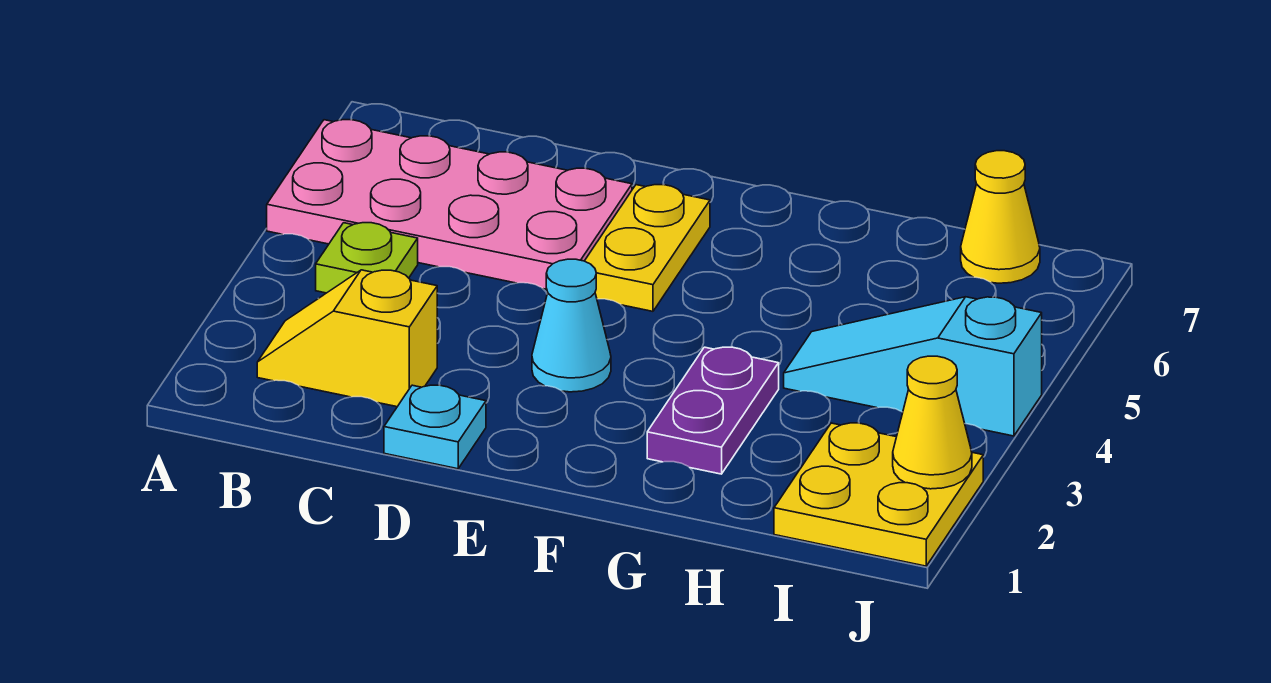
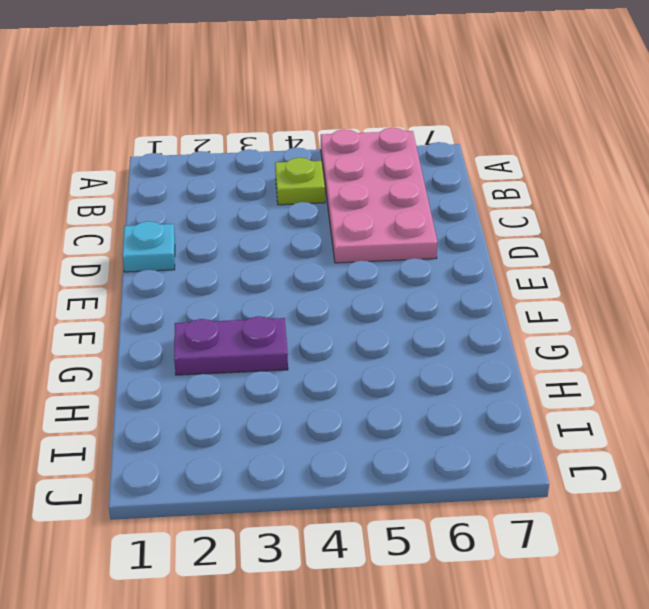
none -> yellow slope B2:C2 level 1 top C
none -> cyan cone E3 level 1

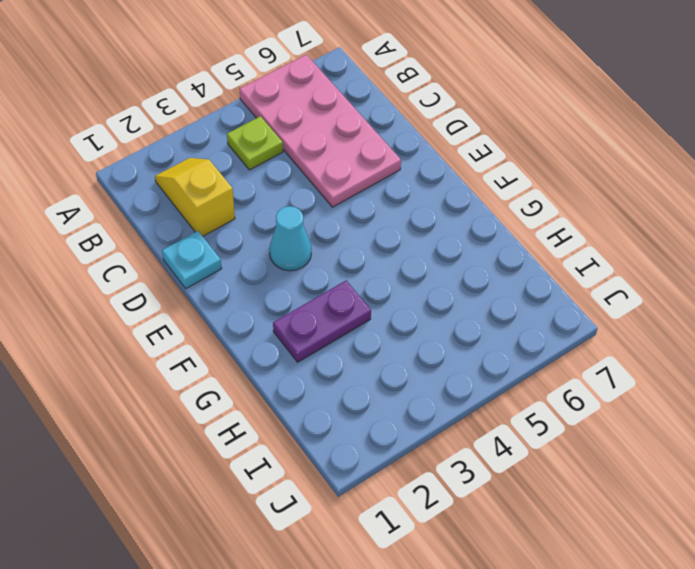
none -> yellow plate E5:E6 level 1
none -> cyan slope H4:J4 level 1 top J

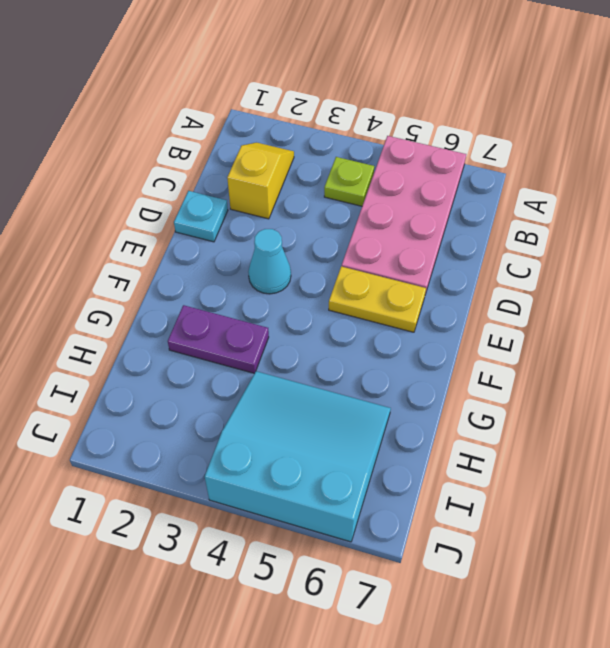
cyan slope H4:J6 level 1 top J -> cyan slope H4:J4 level 1 top J
none -> yellow plate I1:J2 level 1
none -> yellow cone I7 level 1

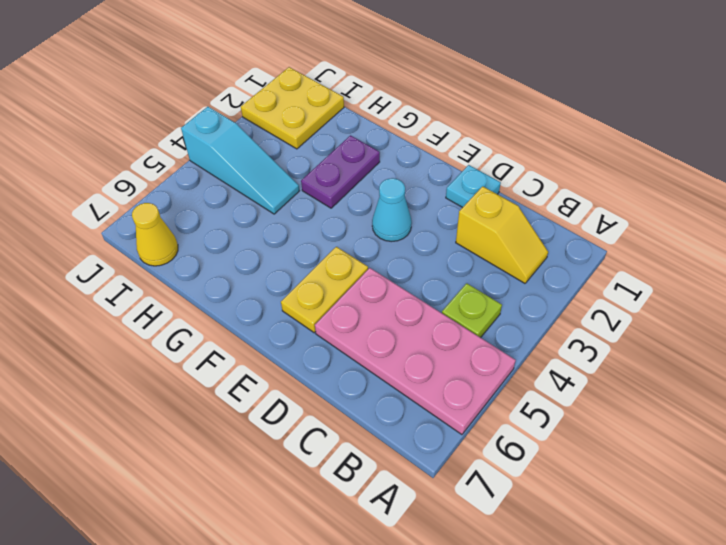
none -> yellow cone J2 level 2

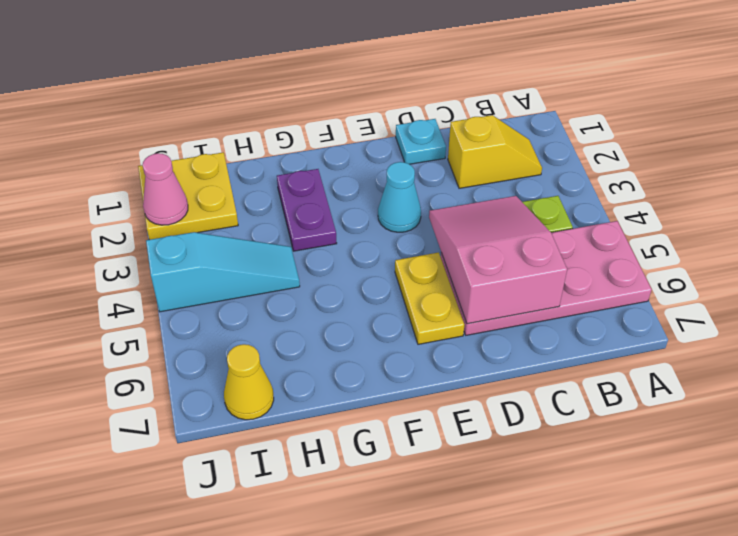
pink slope C4:D6 level 2 top 6 -> none
pink cone J2 level 2 -> yellow cone J2 level 2

